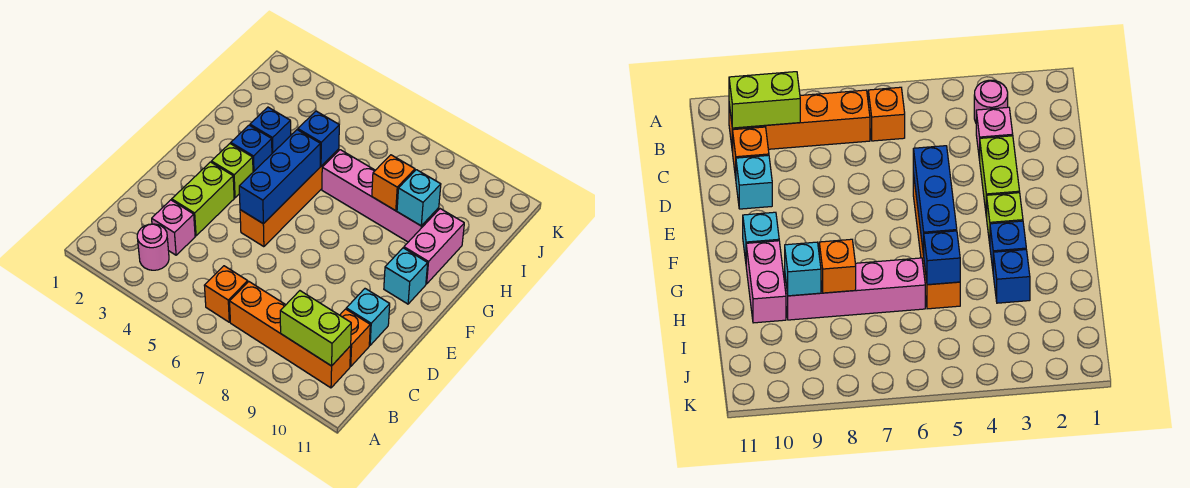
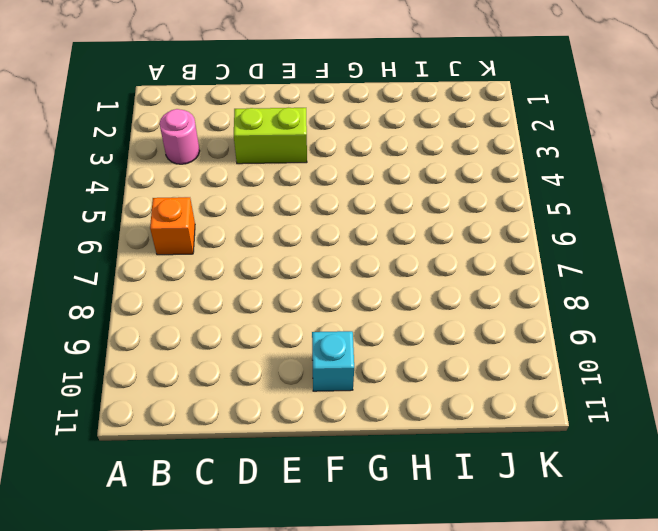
none -> orange brick B7:B10 level 1
none -> pink brick C3 level 1
none -> orange brick C10 level 1

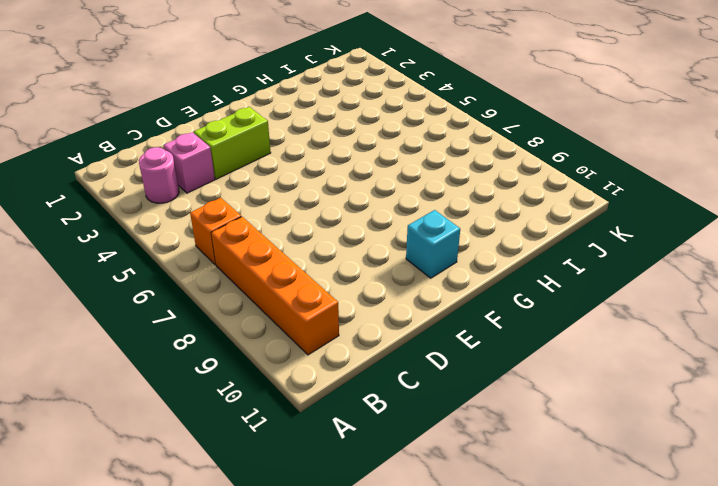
none -> orange brick C10 level 1
none -> cyan brick D10 level 1
none -> orange brick E5:H5 level 1

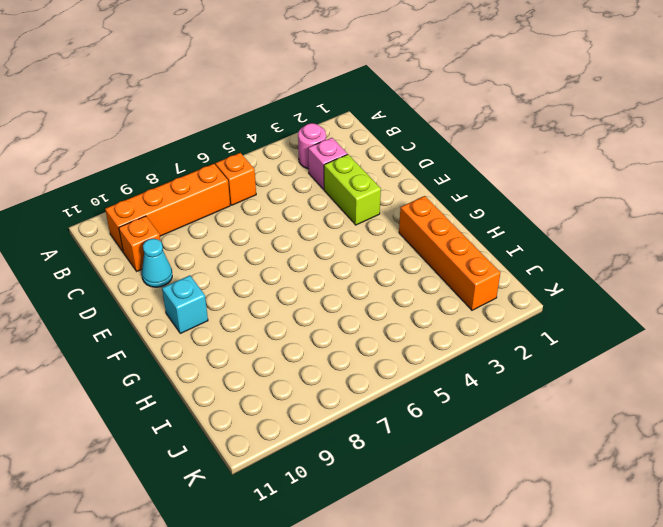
cyan cone D10 level 1 -> cyan brick D10 level 1
orange brick G2:J2 level 1 -> orange brick E5:H5 level 1
none -> lime brick F3 level 1
none -> blue brick G3 level 1
none -> pink brick G10:H10 level 1

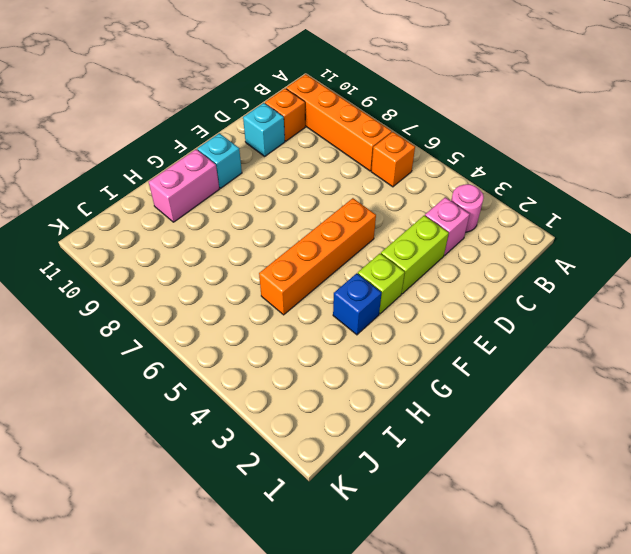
none -> blue brick H3 level 1
none -> pink brick H6:H9 level 1
none -> lime brick B9:B10 level 2

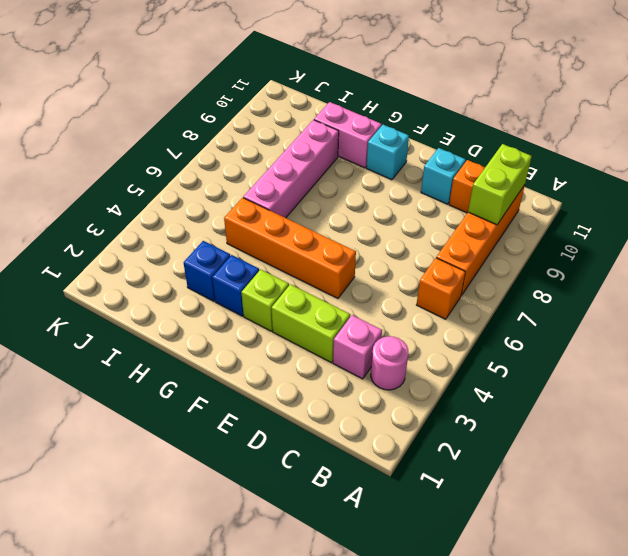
none -> blue brick E5:G5 level 2
none -> blue brick H5 level 2
none -> orange brick H8 level 2

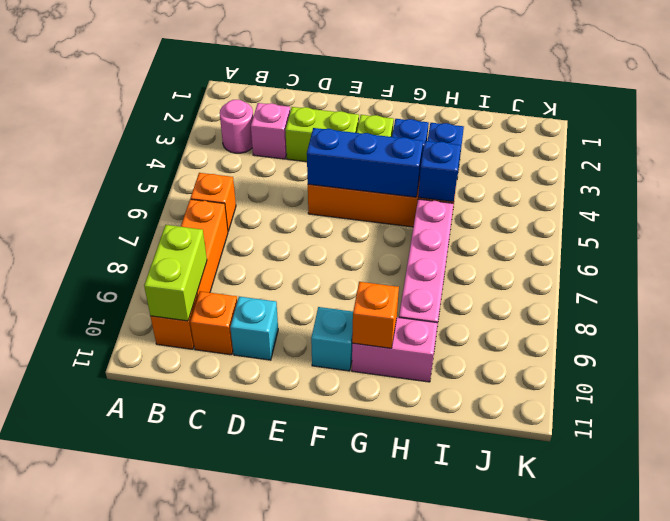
orange brick G10 level 2 -> orange brick H8 level 2
none -> cyan brick H9 level 2

